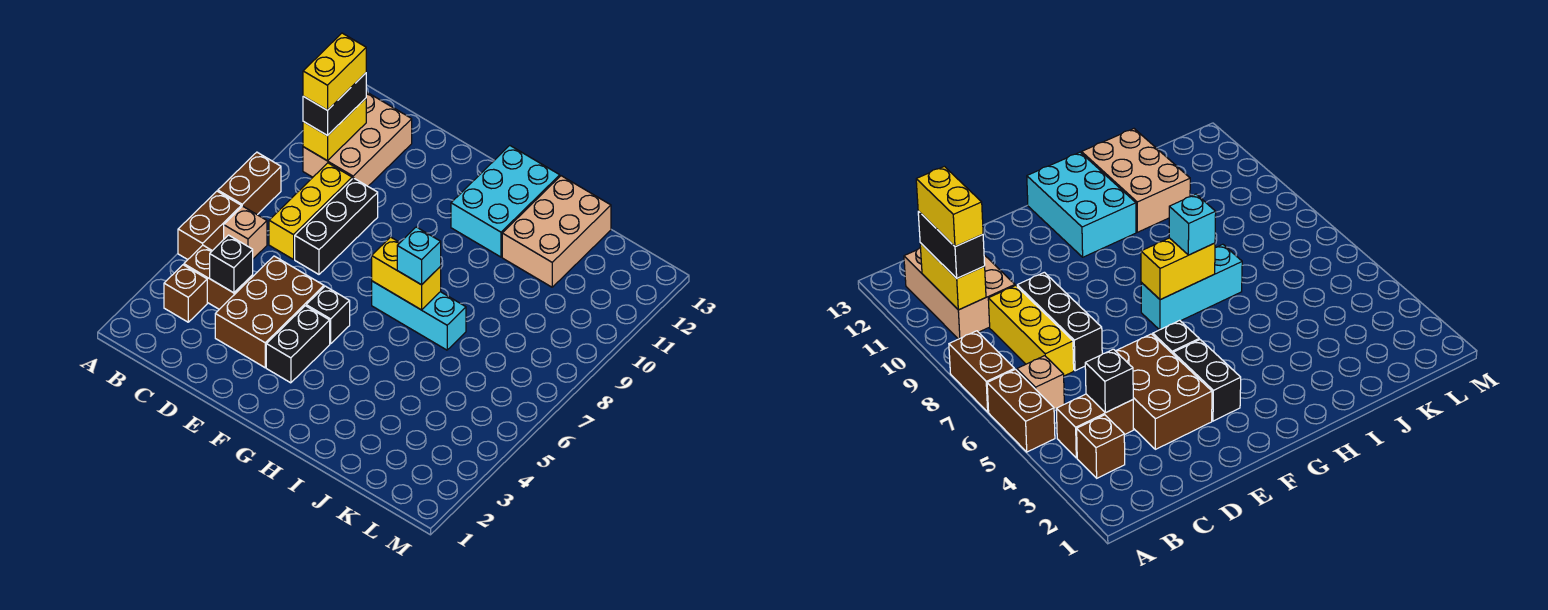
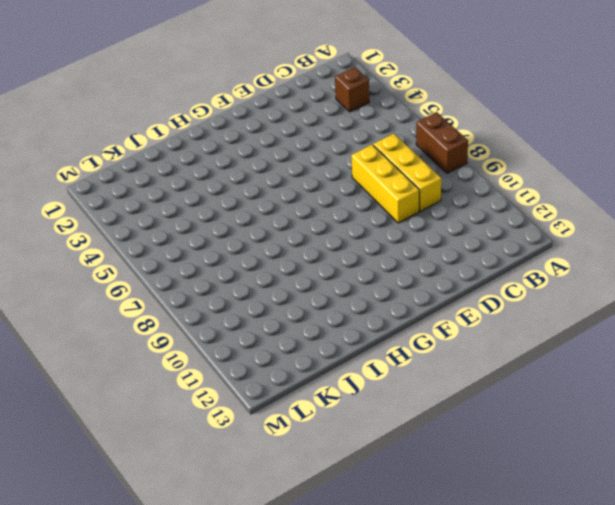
yellow brick D7:D9 level 1 -> black brick D7:D9 level 1
none -> brown brick A5:A6 level 1
none -> brown brick B4:C4 level 1
none -> tan brick B6 level 1

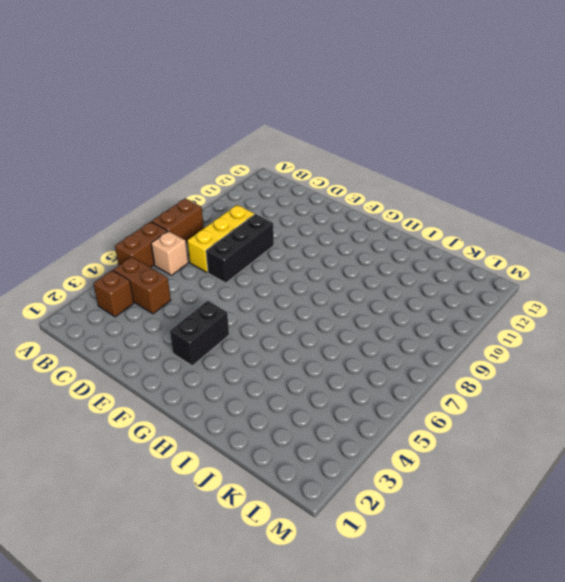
none -> tan brick B10:C12 level 1
none -> brown brick D3:E5 level 1
none -> black brick F5 level 1

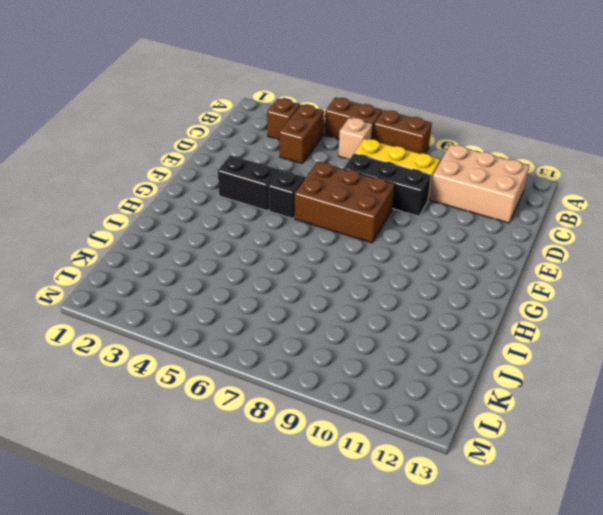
brown brick E6:F8 level 1 -> brown brick D3:E5 level 1
none -> cyan brick G7:I7 level 1
none -> cyan brick G11:H13 level 1
none -> tan brick I11:J13 level 1

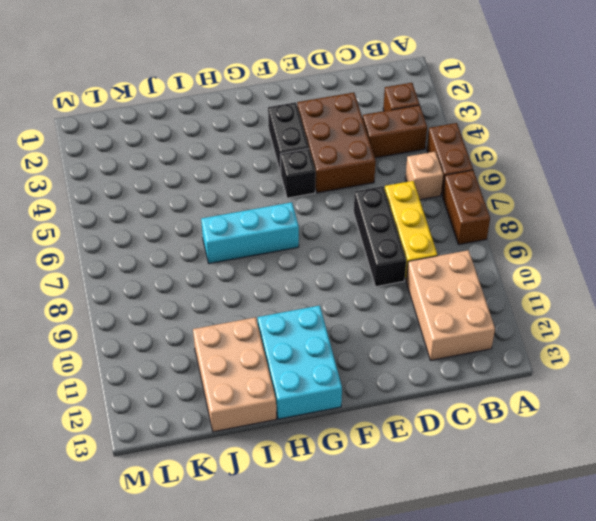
none -> yellow brick B10:B11 level 2
none -> black brick C4 level 2
none -> yellow brick G7:H7 level 2

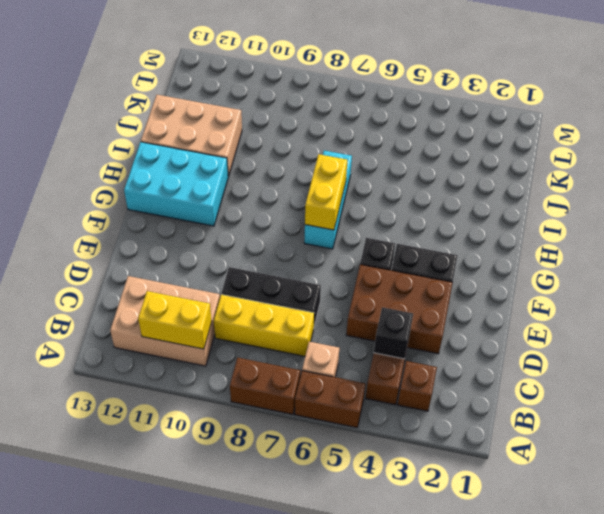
none -> black brick B10:B11 level 3
none -> cyan brick H7 level 3
none -> yellow brick B10:B11 level 4

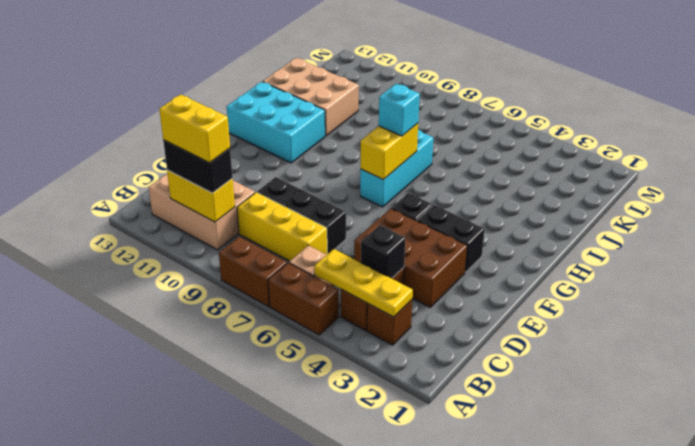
yellow plate B3:B5 level 2 -> none

